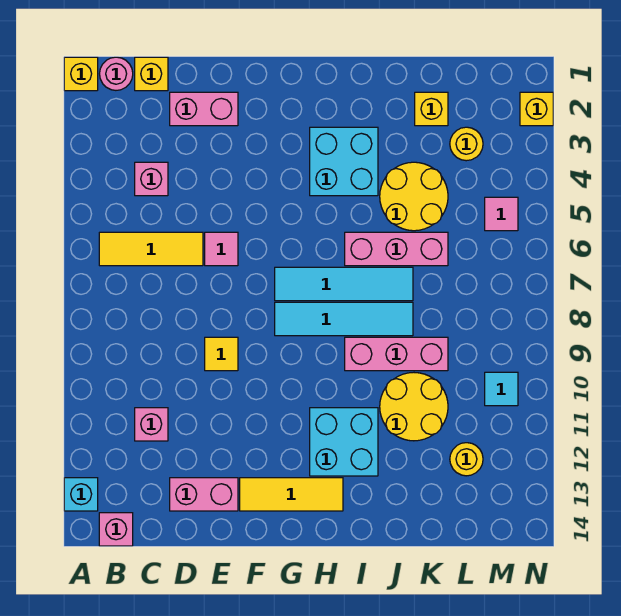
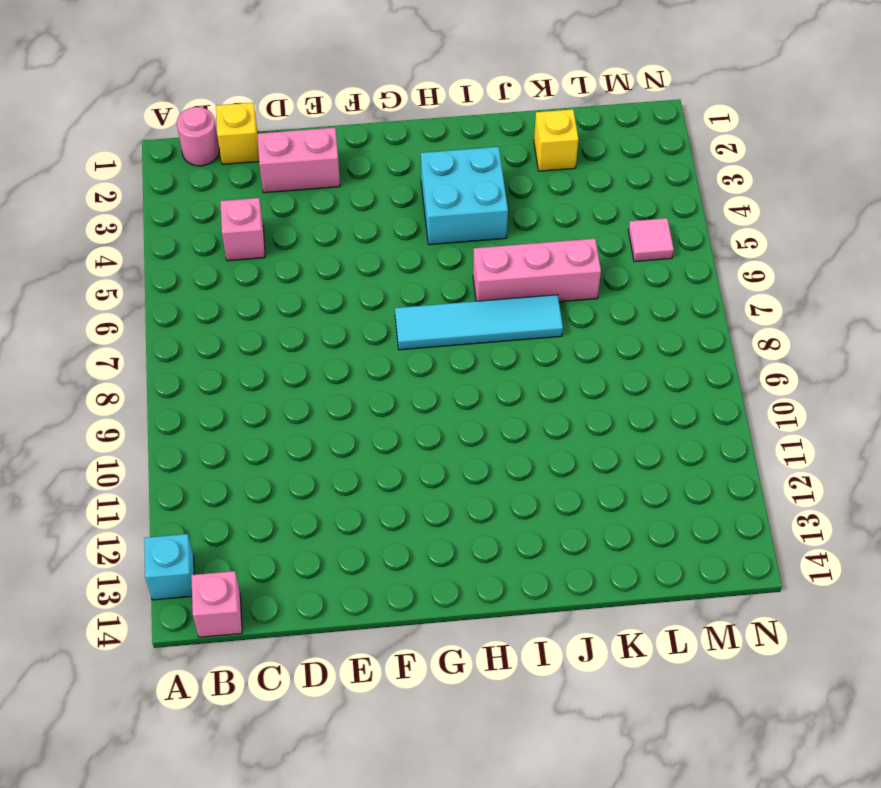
none -> yellow brick A1 level 1
none -> yellow tile B6:D6 level 1
none -> pink brick C11 level 1

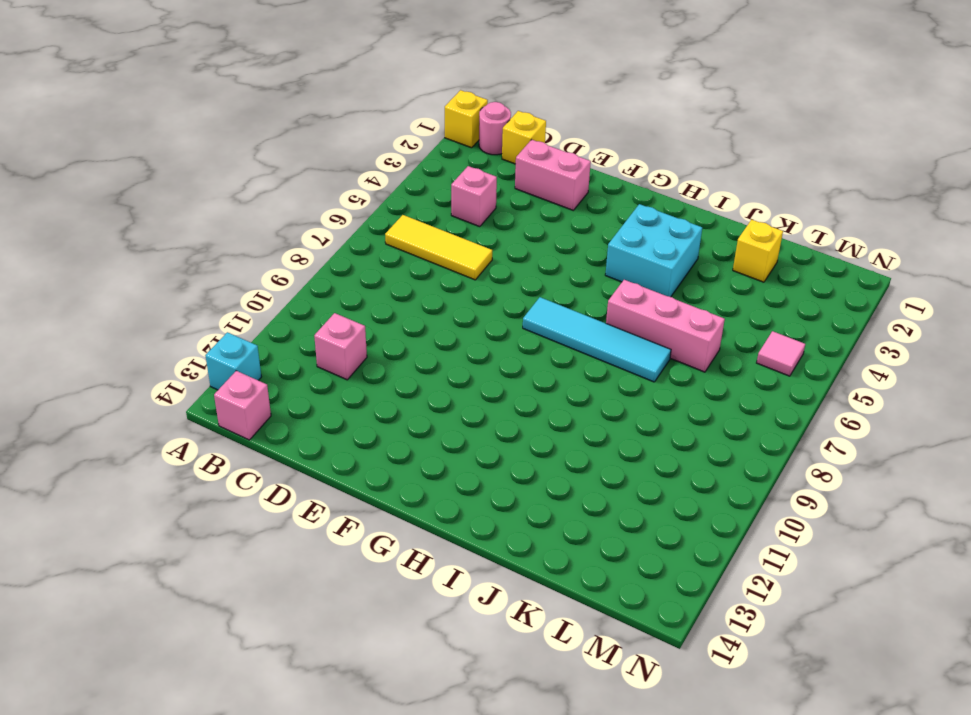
none -> pink brick D13:E13 level 1
none -> pink tile E6 level 1
none -> yellow tile E9 level 1

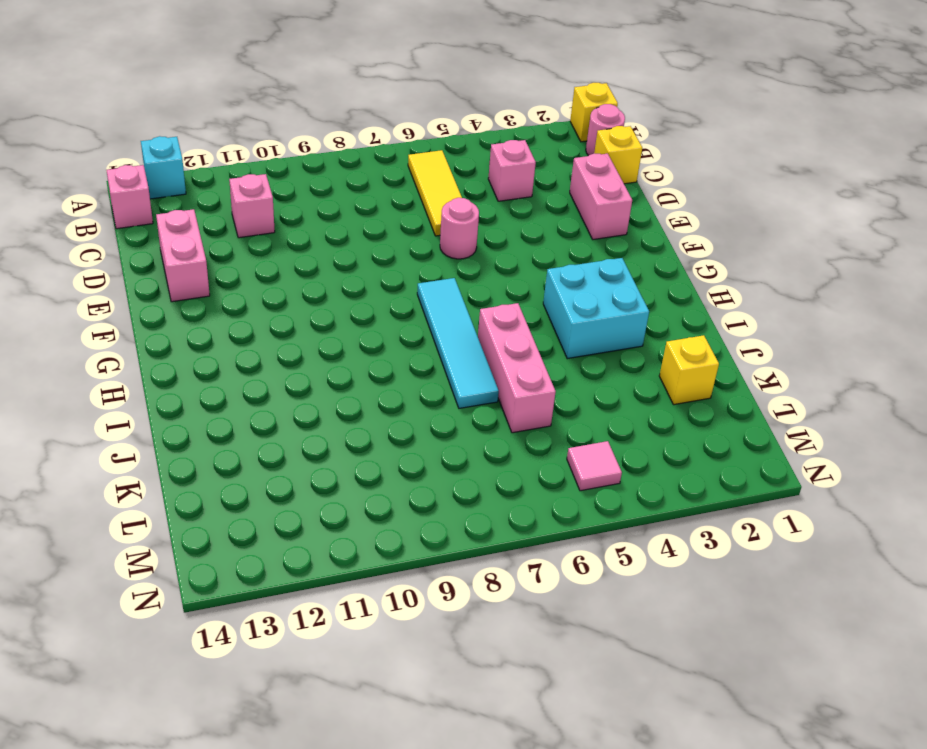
pink round brick E6 level 1 -> pink tile E6 level 1
none -> yellow tile E9 level 1
none -> yellow tile F13:H13 level 1
none -> cyan tile G8:J8 level 1

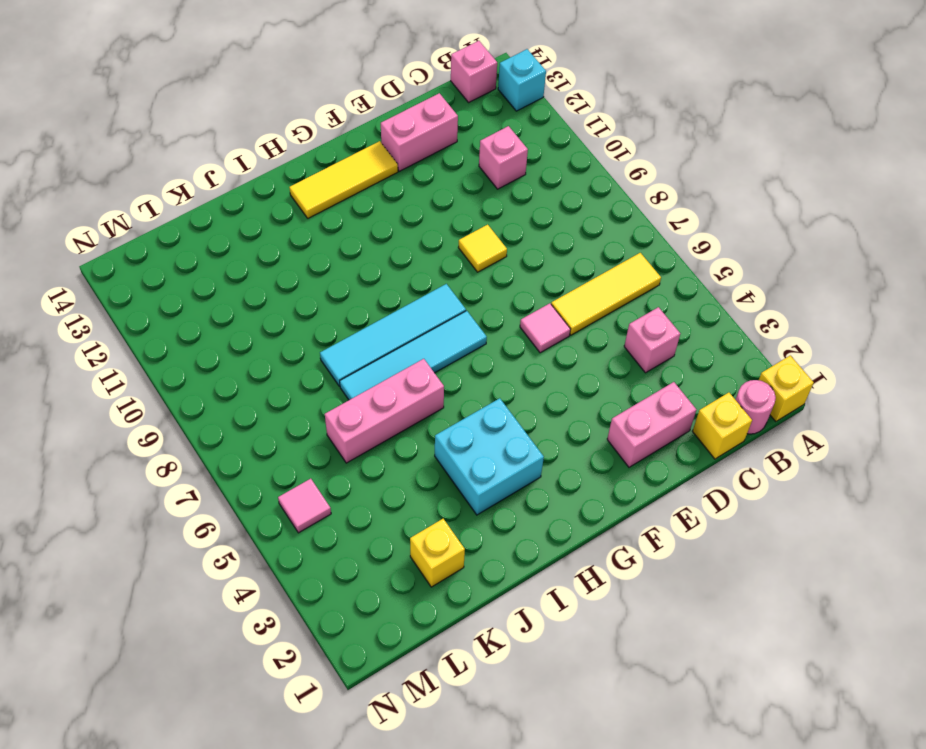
none -> cyan brick H11:I12 level 1
none -> pink brick I9:K9 level 1
none -> yellow round brick J4:K5 level 1

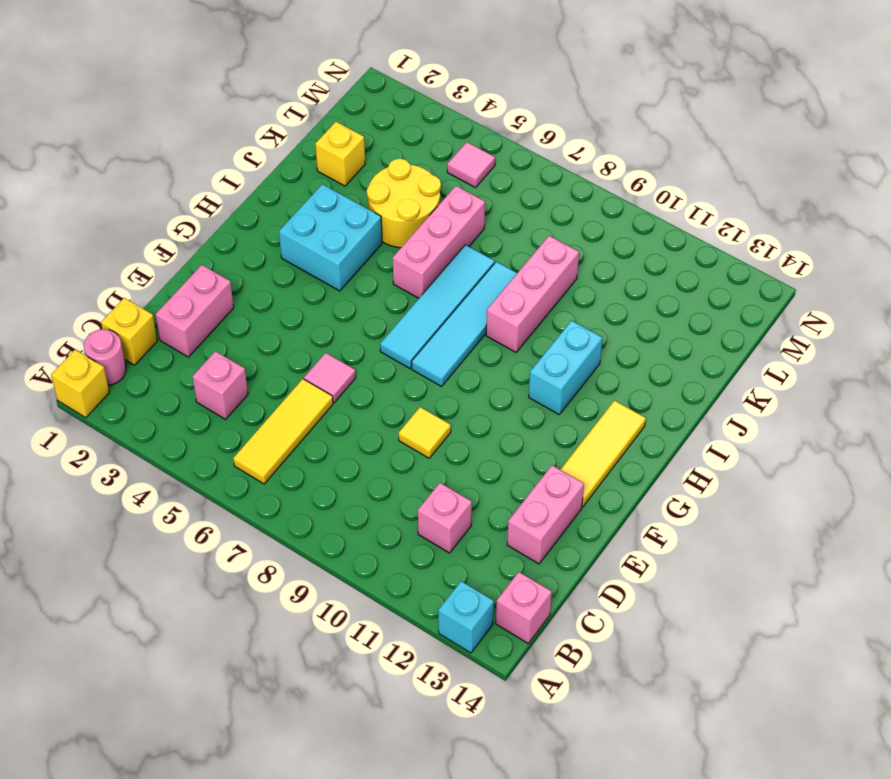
cyan brick H11:I11 level 1 -> cyan brick H11:I12 level 1
none -> yellow round brick J10:K11 level 1
none -> yellow round brick L3 level 1
none -> yellow round brick L12 level 1

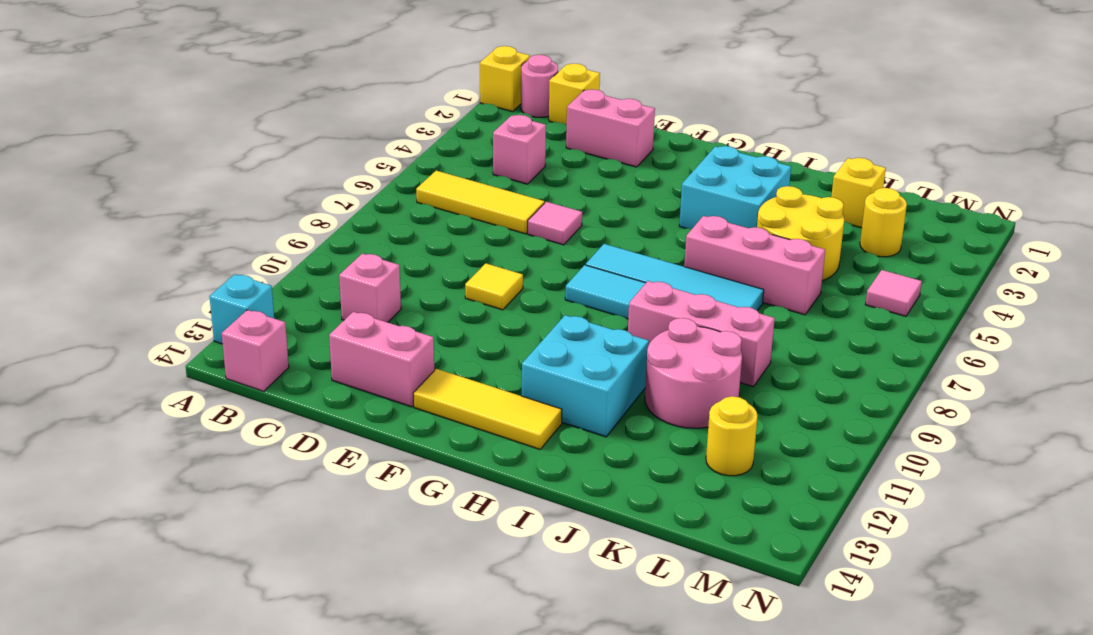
pink round brick J10:K11 level 1 -> yellow round brick J10:K11 level 1
none -> cyan tile M10 level 1
none -> yellow brick N2 level 1

